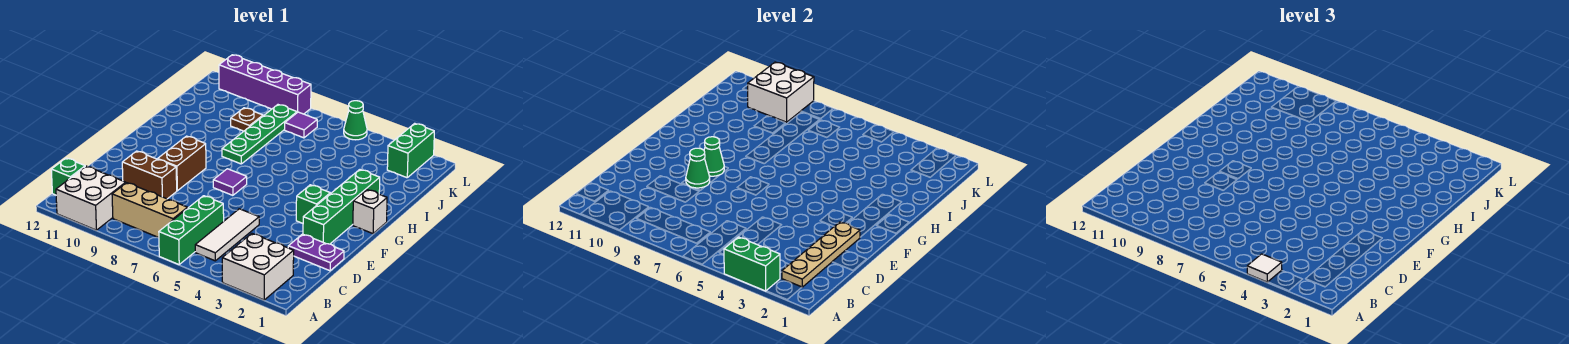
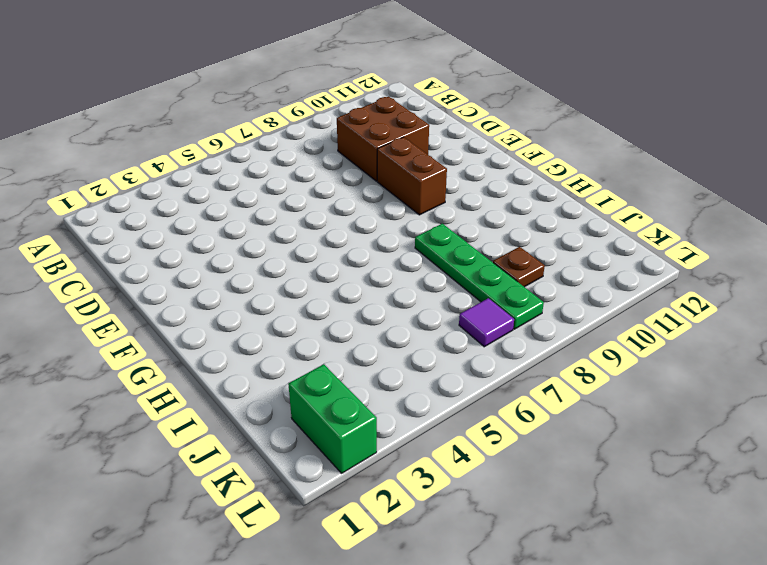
brown brick C9:D10 level 1 -> brown brick D9:D10 level 1
none -> white brick A2:B3 level 1
none -> green brick A6:C6 level 1
none -> white brick A10:B11 level 1

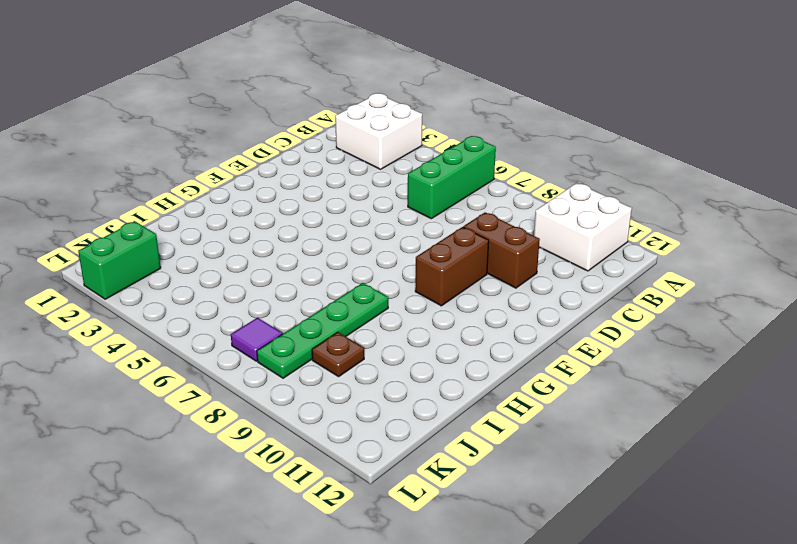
none -> white tile B5:D5 level 1
none -> tan brick B7:B9 level 1
none -> green brick B12 level 1

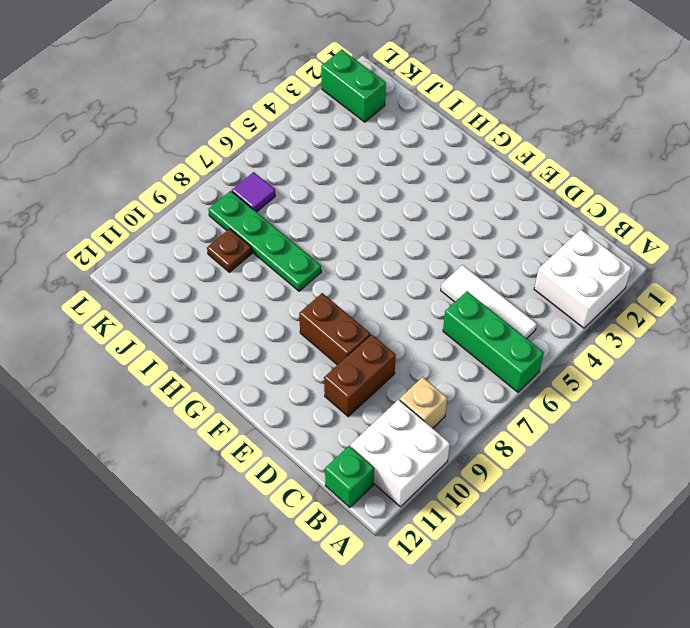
tan brick B9 level 1 -> tan brick B7:B9 level 1
none -> purple plate D1:D2 level 1
none -> green brick E2:H2 level 1
none -> green brick F3 level 1

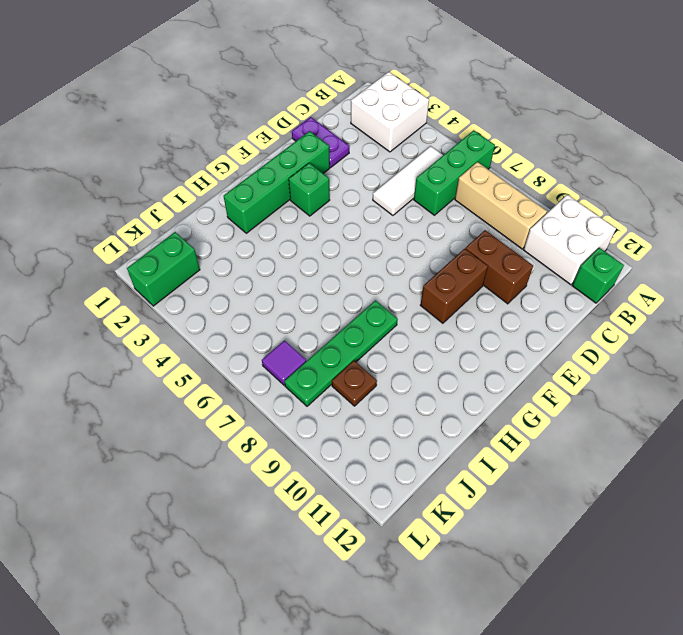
none -> purple tile F7 level 1
none -> white brick G1 level 1
none -> green cone L5 level 1

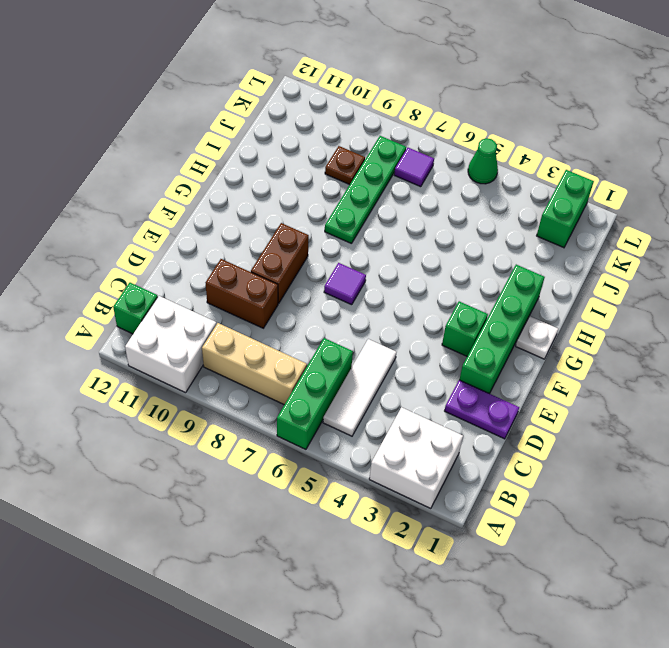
white plate G1 level 1 -> white brick G1 level 1
none -> purple brick L8:L11 level 1
none -> green brick A3:A4 level 2
none -> tan plate B2:E2 level 2

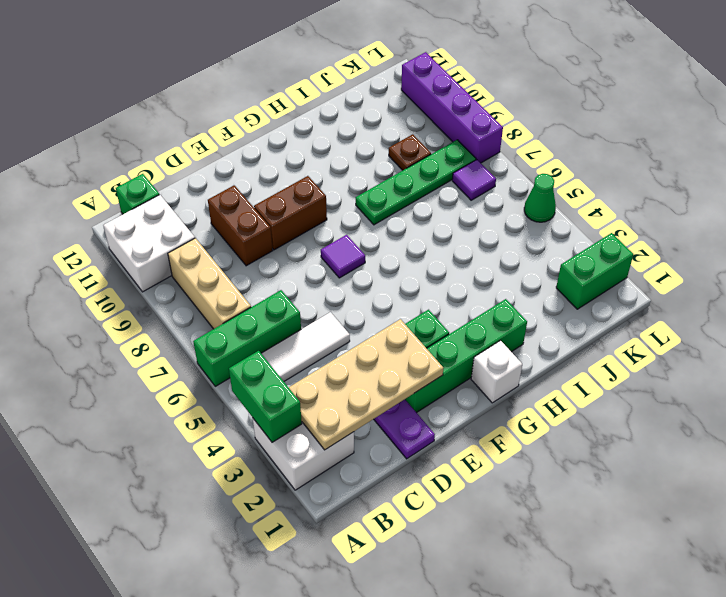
tan plate B2:E3 level 2 -> tan plate B2:E2 level 2
none -> green cone E9 level 2
none -> green cone F9 level 2
none -> white brick K9:L10 level 2

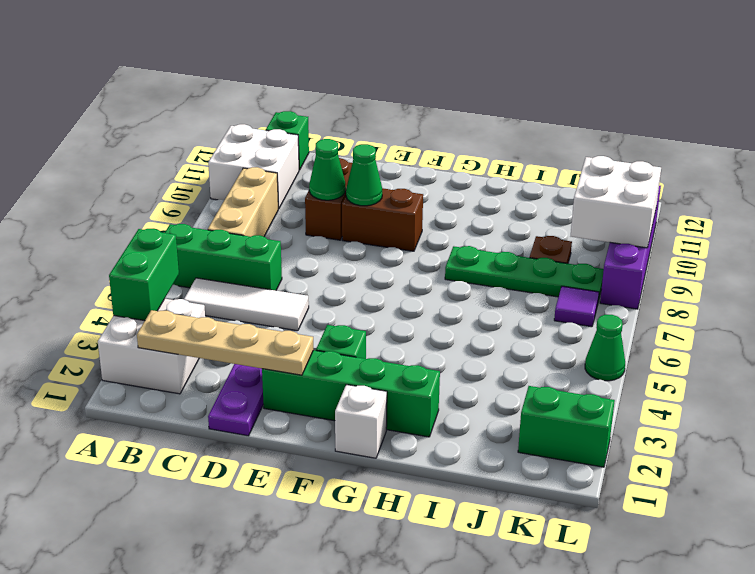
green cone D9 level 2 -> green cone F9 level 2
none -> purple tile F7 level 1
none -> white tile A4 level 3

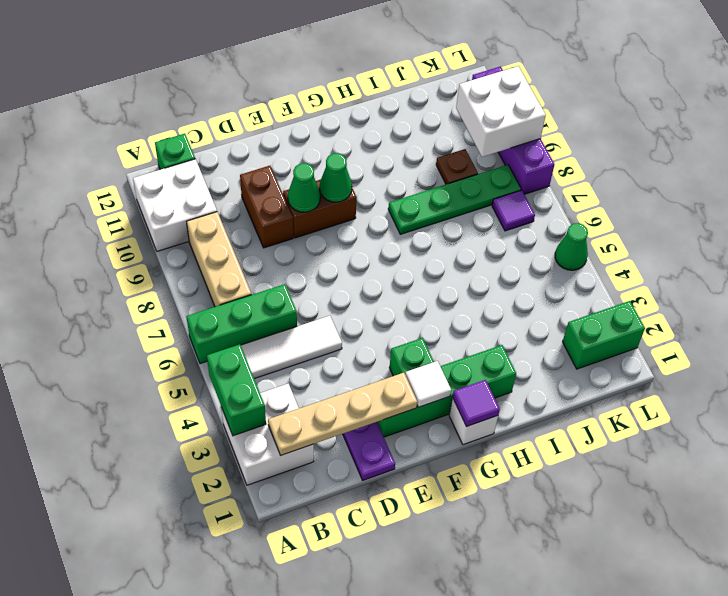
white tile F2 level 2 -> white tile A4 level 3
purple tile G1 level 2 -> purple tile F7 level 1

